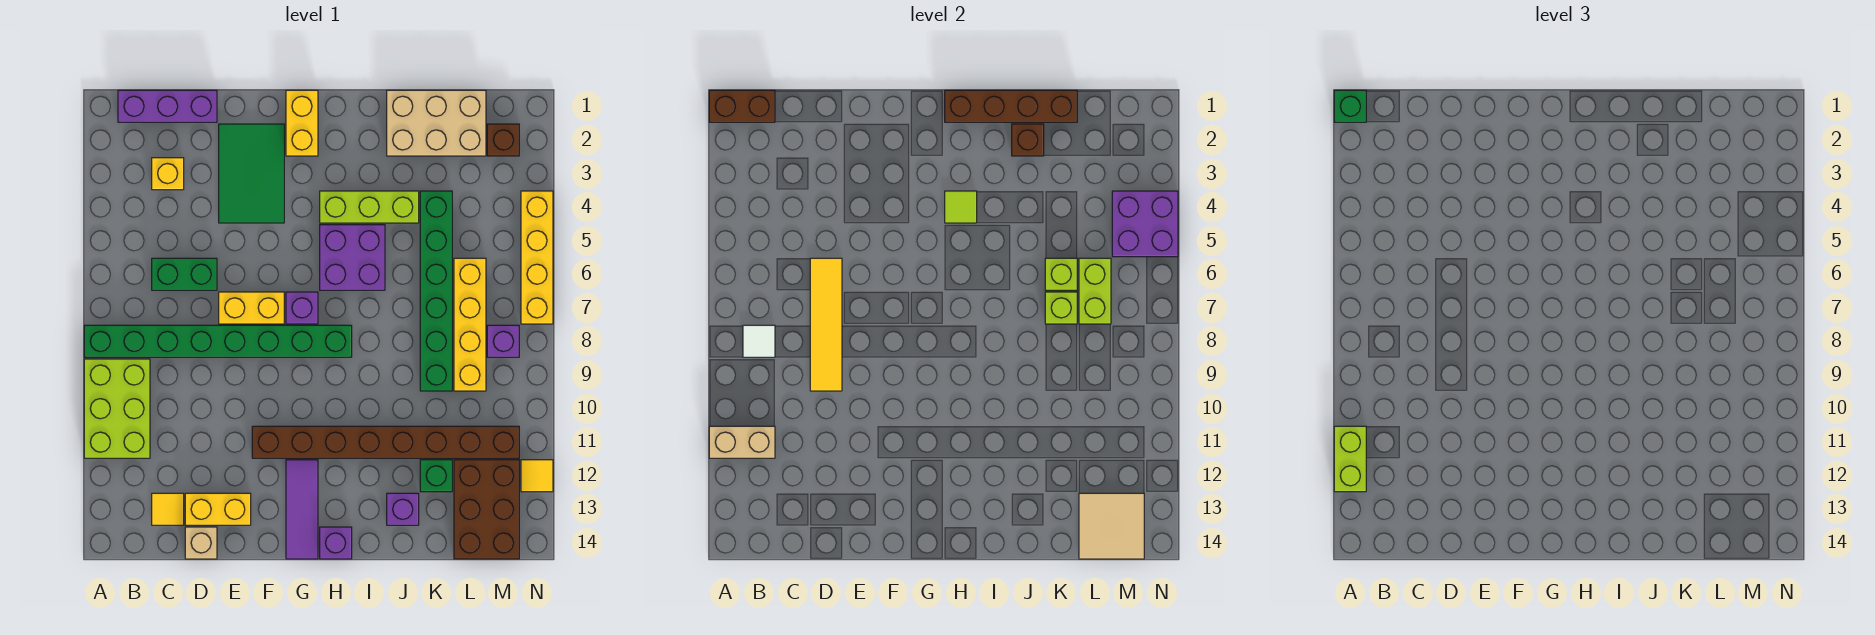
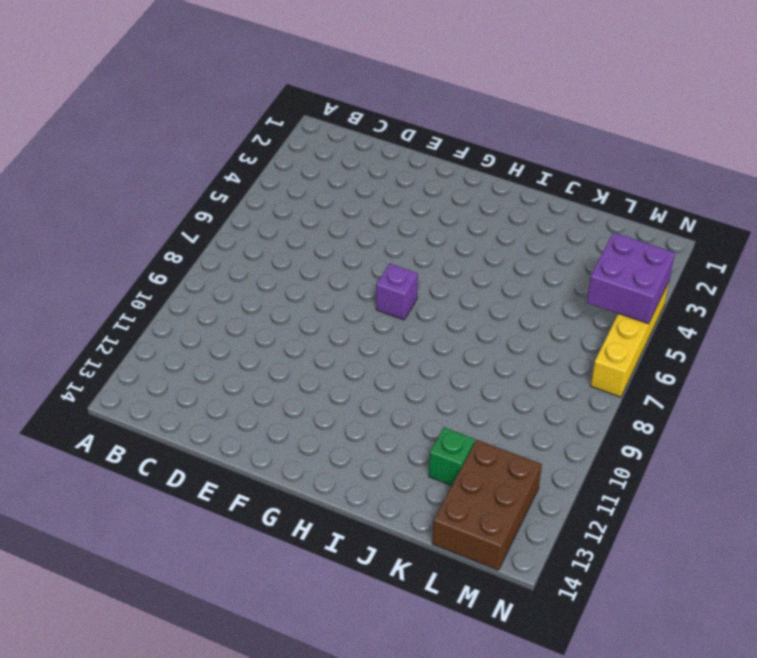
none -> green brick A8:H8 level 1
none -> lime brick A9:B11 level 1
none -> purple brick B1:D1 level 1
none -> yellow brick C3 level 1

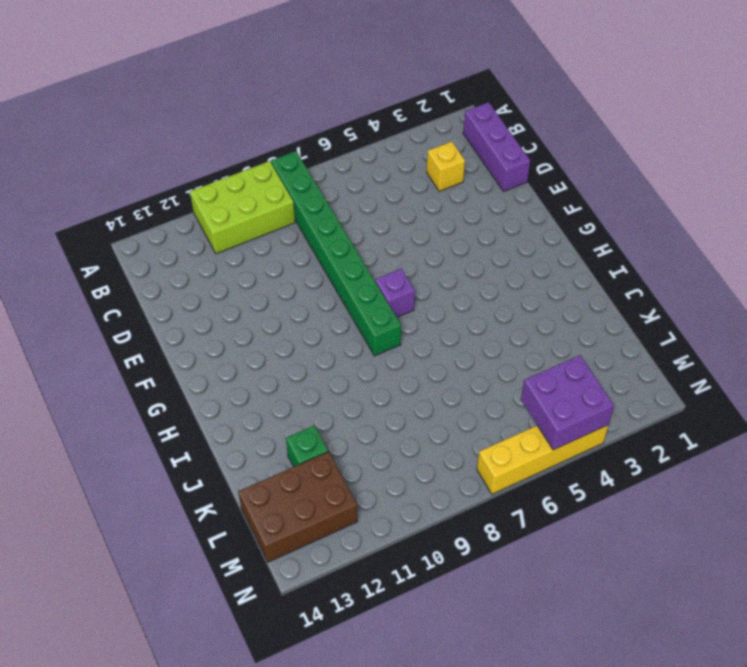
none -> green brick C6:D6 level 1
none -> yellow tile C13 level 1
none -> yellow brick D13:E13 level 1
none -> tan brick D14 level 1

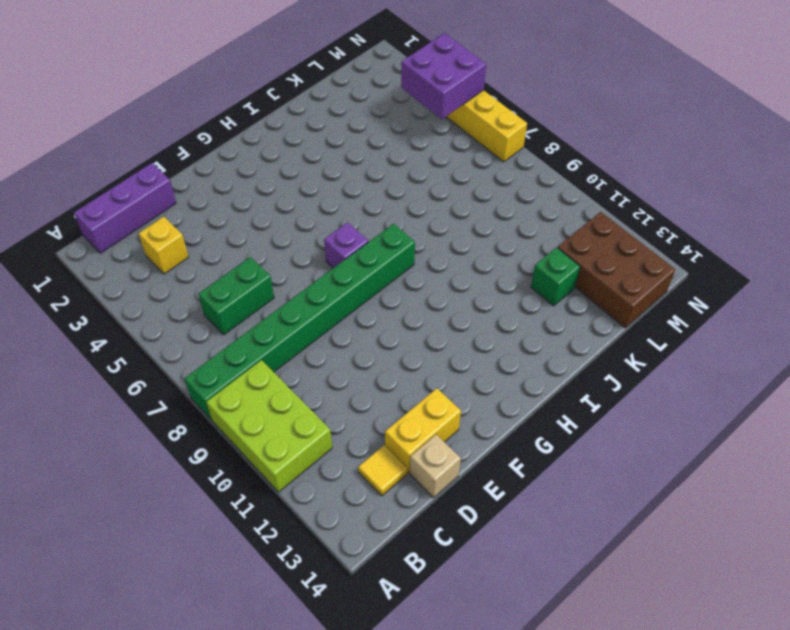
none -> green tile E2:F4 level 1
none -> yellow brick E7:F7 level 1
none -> brown brick F11:M11 level 1
none -> yellow brick G1:G2 level 1

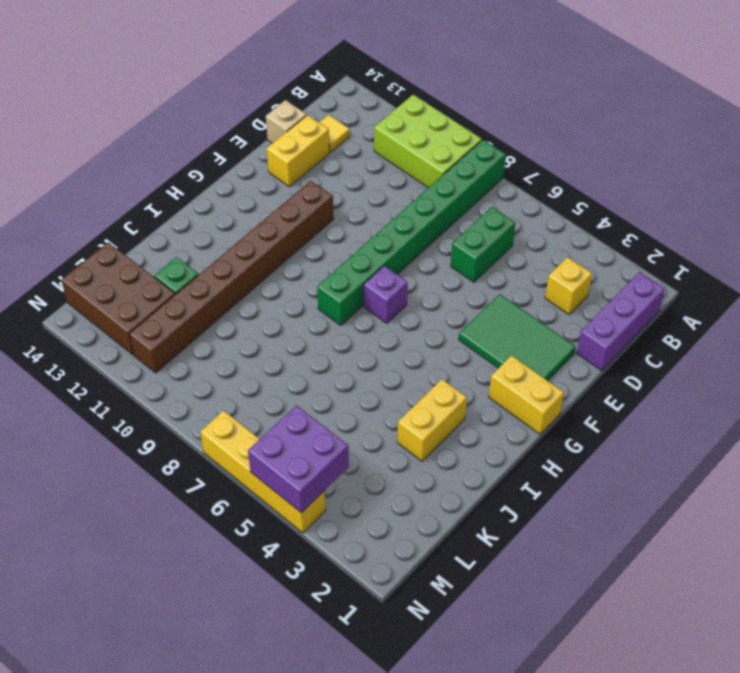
yellow brick I3:J3 level 1 -> yellow brick E7:F7 level 1
none -> purple tile G12:G14 level 1
none -> lime brick H4:J4 level 1
none -> purple brick H5:I6 level 1
none -> purple brick H14 level 1

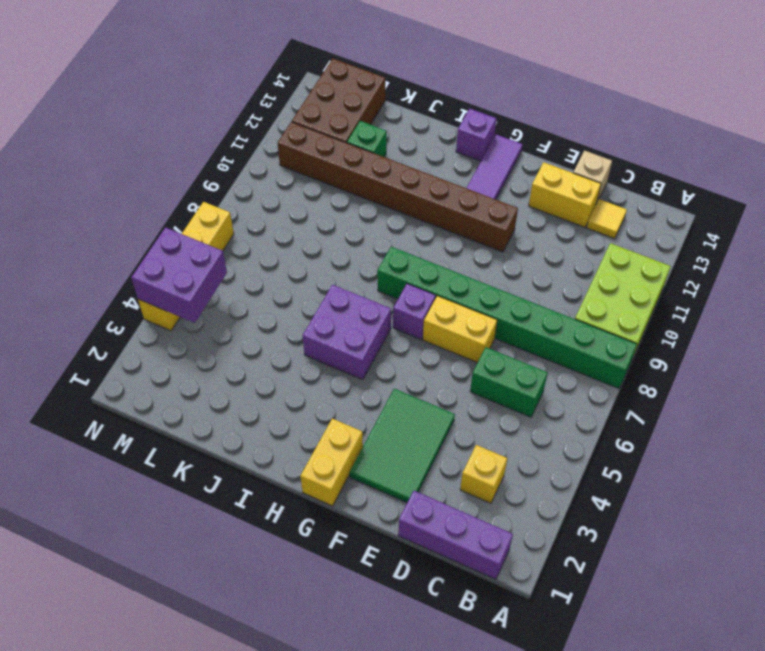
none -> lime brick H4:J4 level 1
none -> tan brick J1:L2 level 1
none -> purple brick J13 level 1
none -> green brick K4:K9 level 1

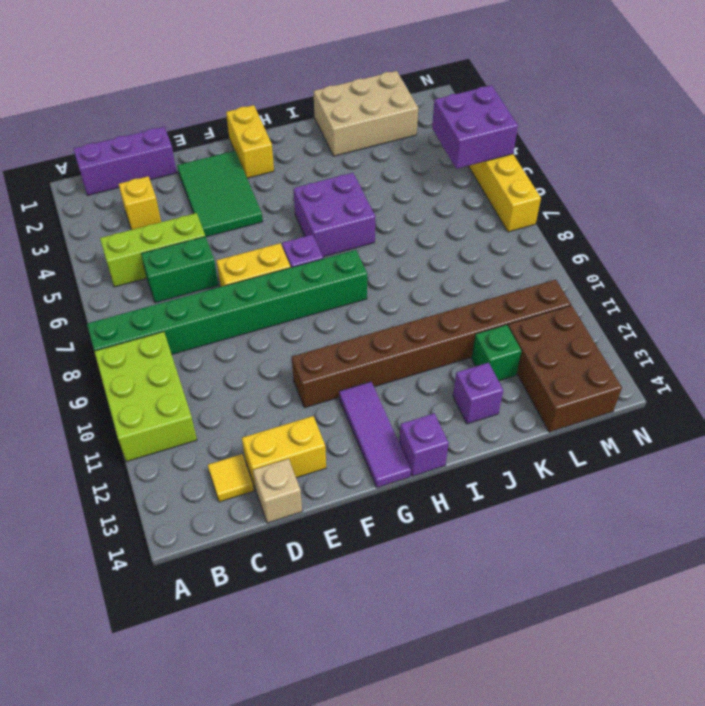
lime brick B5:D5 level 1 -> lime brick H4:J4 level 1
none -> green brick K4:K9 level 1
none -> yellow brick L6:L9 level 1
none -> brown brick M2 level 1
none -> purple brick M8 level 1

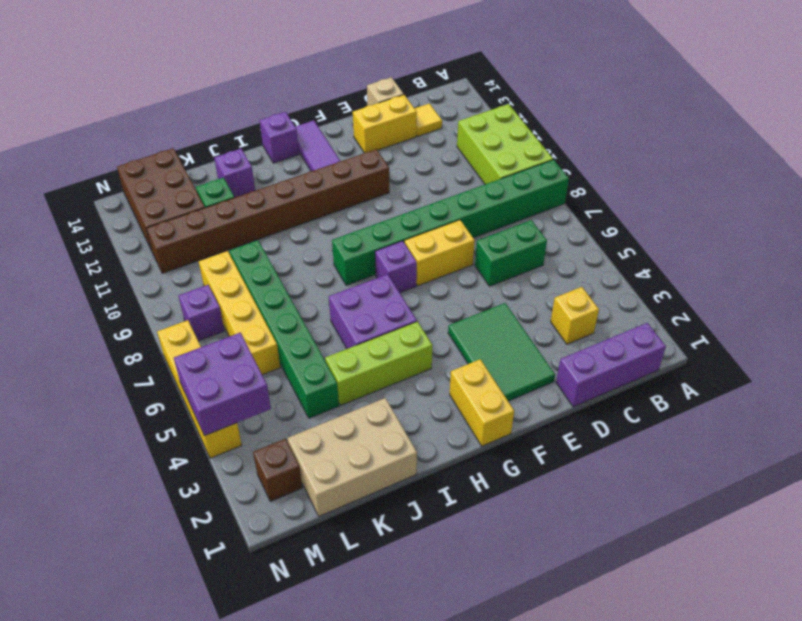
none -> yellow tile N12 level 1
none -> brown brick A1:B1 level 2
none -> tan brick A11:B11 level 2
none -> white tile B8 level 2

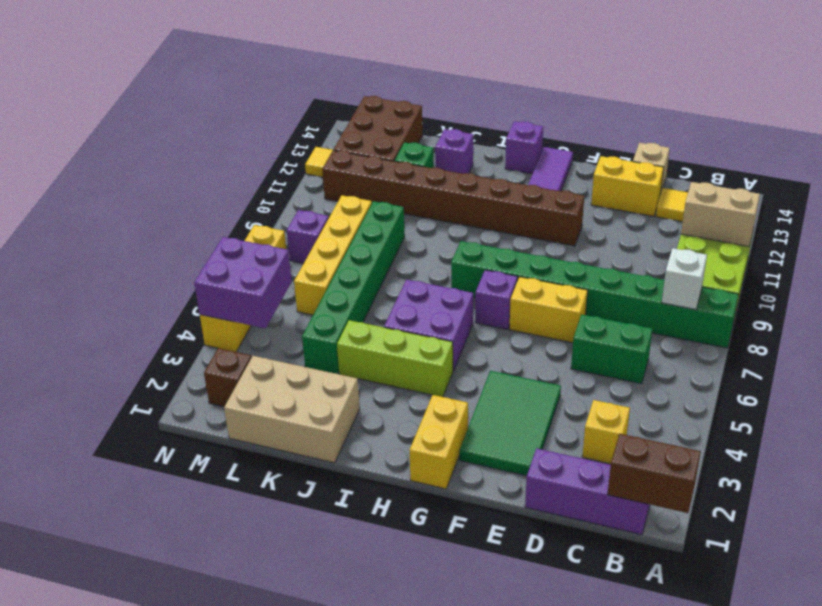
white brick B8 level 2 -> white tile B8 level 2
none -> yellow tile D6:D9 level 2
none -> brown brick H1:K1 level 2
none -> lime tile H4 level 2
none -> brown brick J2 level 2

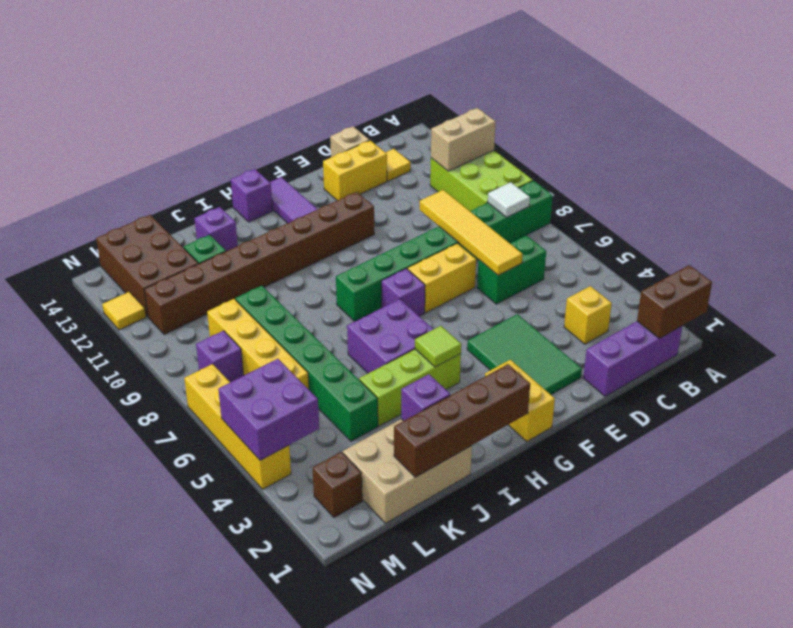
purple brick J2 level 2 -> brown brick J2 level 2
none -> lime brick K6 level 2
none -> lime brick K7 level 2
none -> lime brick L6:L7 level 2
none -> tan tile L13:M14 level 2

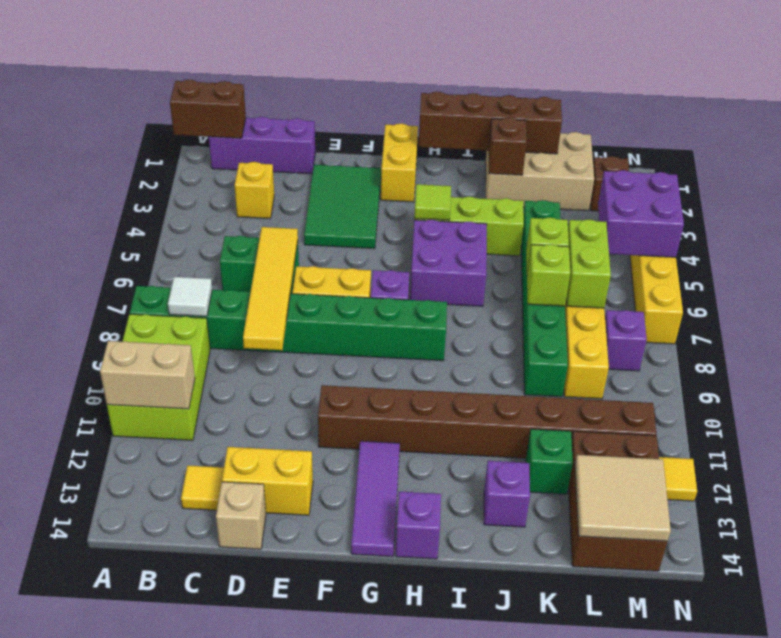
none -> green brick A1 level 3
none -> lime brick A11:A12 level 3

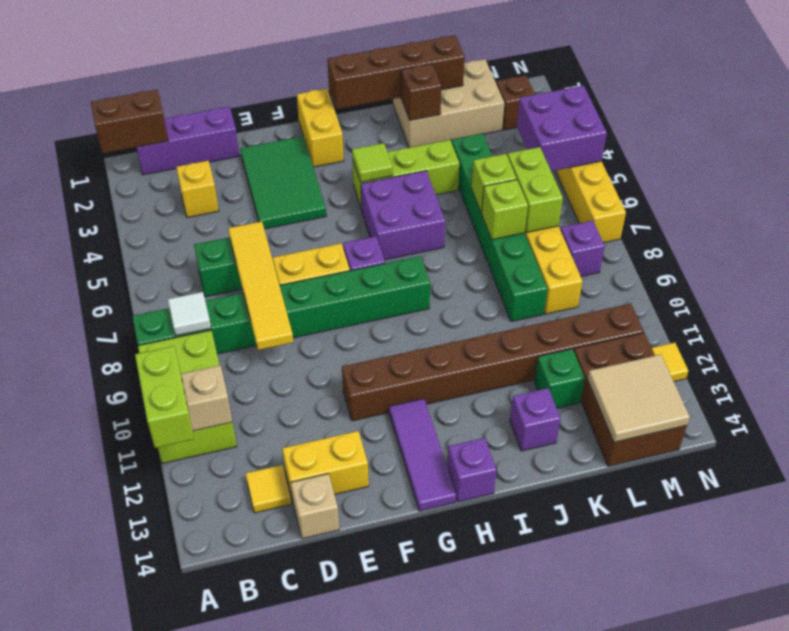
none -> green brick A1 level 3

